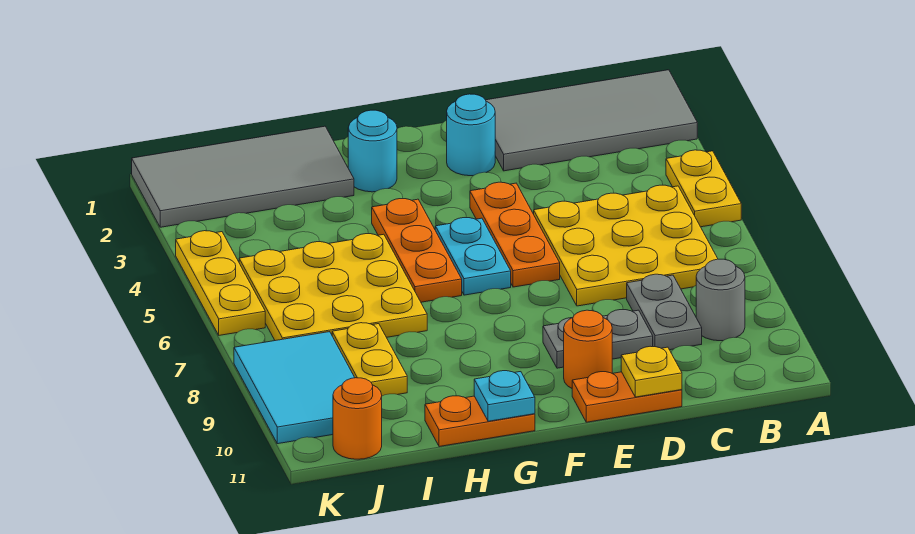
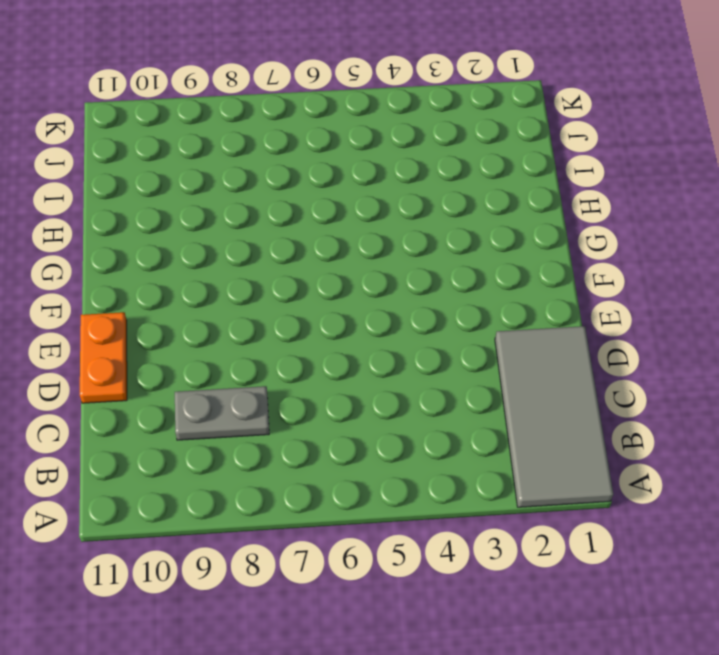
none -> yellow plate A4:A5 level 1
none -> yellow plate B5:D7 level 1
none -> grey round brick B9 level 1

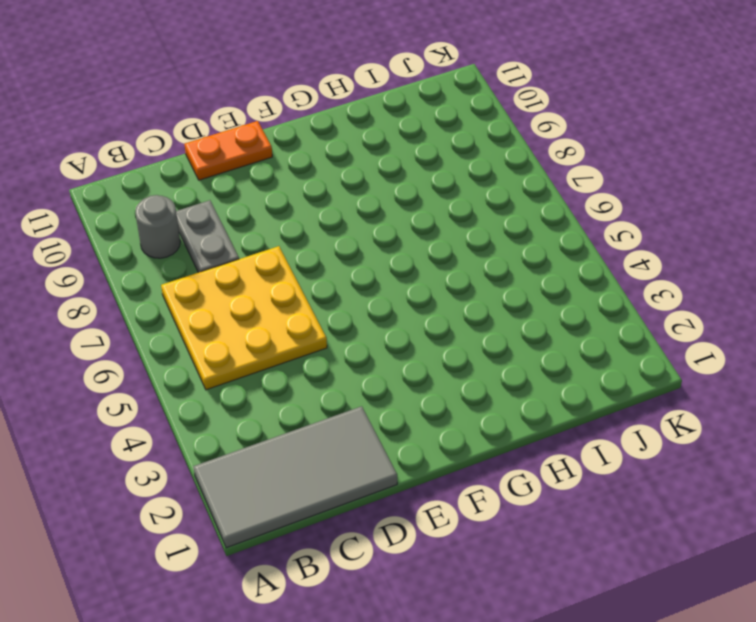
none -> yellow plate A4:A5 level 1
none -> grey plate D9:E9 level 1
none -> cyan round brick E2 level 1

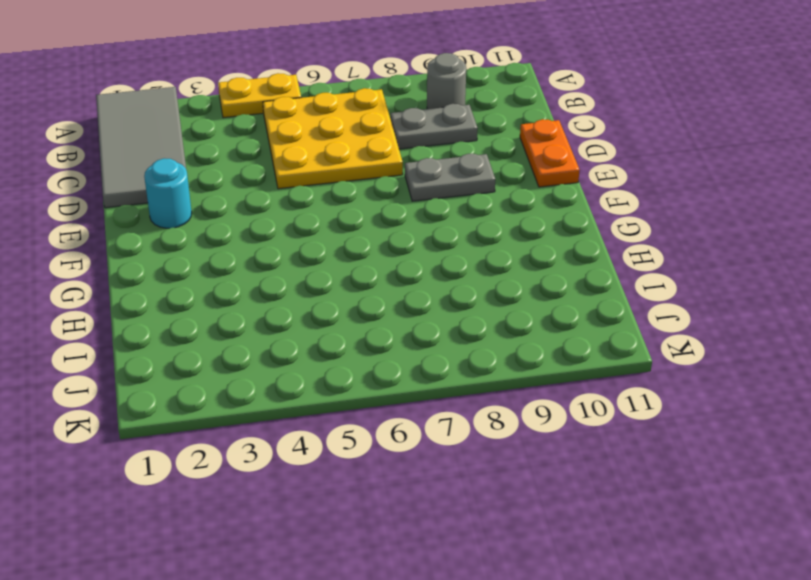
grey plate E8:E9 level 1 -> grey plate D9:E9 level 1
none -> orange plate E4:E6 level 1
none -> orange round brick E10 level 1
none -> cyan plate F5:F6 level 1

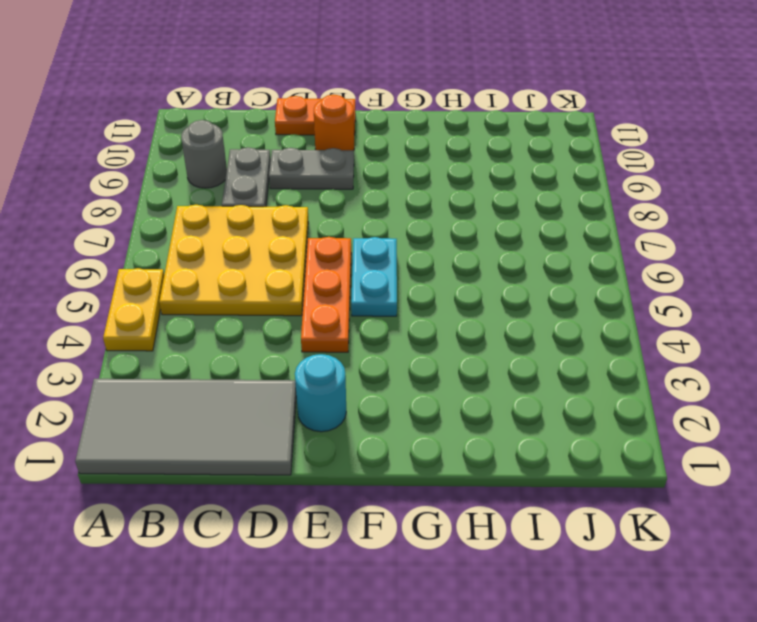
none -> cyan round brick G2 level 1
none -> orange plate G4:G6 level 1
none -> orange plate G11:H11 level 1

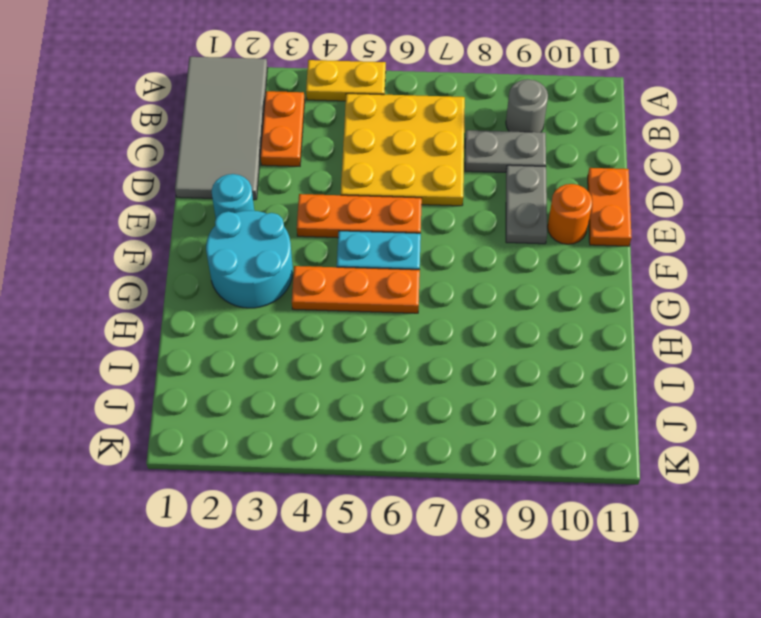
orange plate B3:C3 level 1 -> orange plate G11:H11 level 1
cyan round brick F2:G3 level 1 -> cyan round brick G2 level 1
none -> grey tile H1:K2 level 1
none -> yellow plate H5:J7 level 1
none -> yellow plate I8:I9 level 1

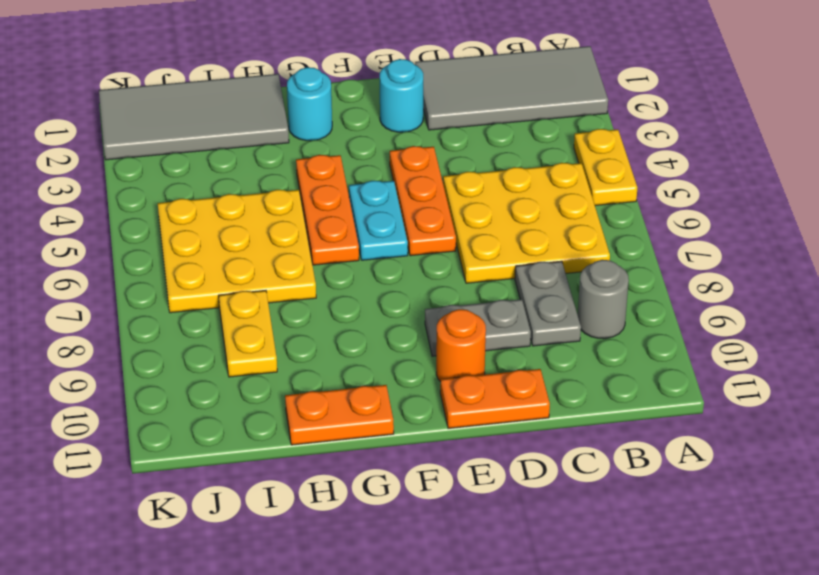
none -> cyan tile J8:K10 level 1
none -> orange round brick J11 level 1
none -> yellow plate K4:K6 level 1

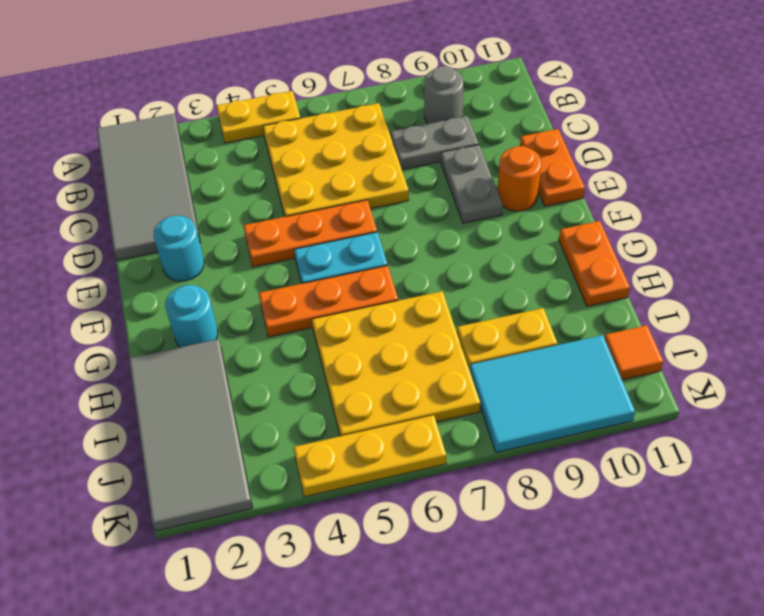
orange tile J11 level 1 -> orange round brick J11 level 1
none -> yellow plate D11 level 2
none -> cyan plate G11 level 2

